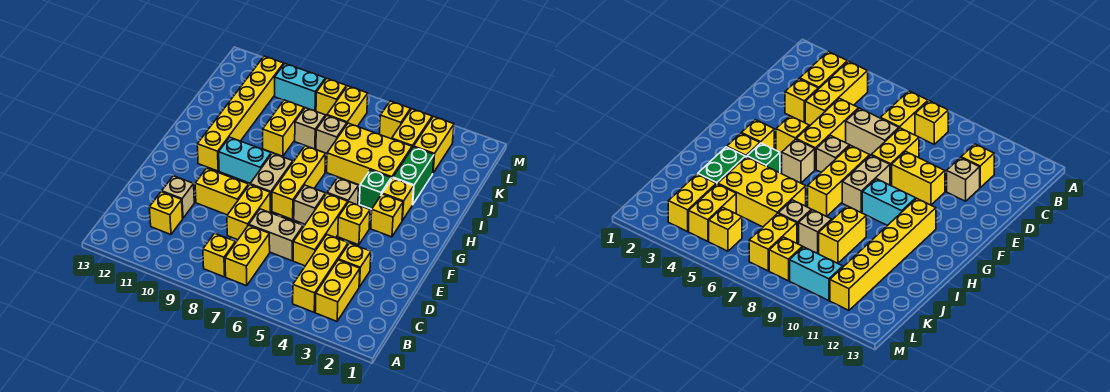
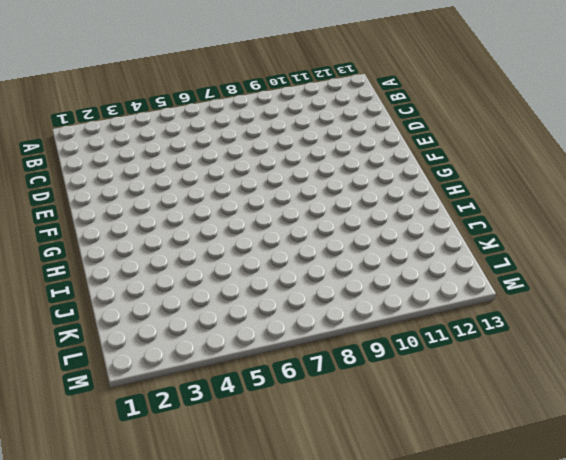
none -> yellow brick B3:C3 level 1
none -> yellow brick B4:D4 level 1
none -> yellow brick B7:C7 level 1
none -> yellow brick B8 level 1

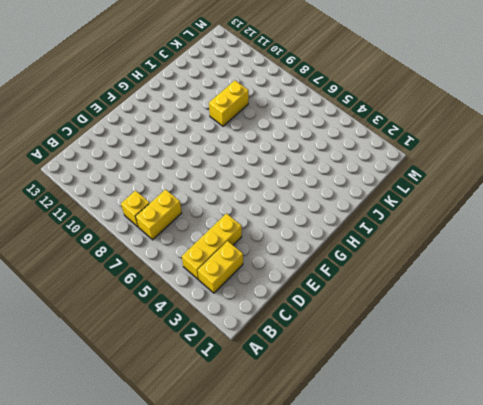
none -> yellow brick C11 level 1
none -> yellow brick D3 level 1
none -> yellow brick D5:F5 level 1
none -> tan brick D6:D7 level 1

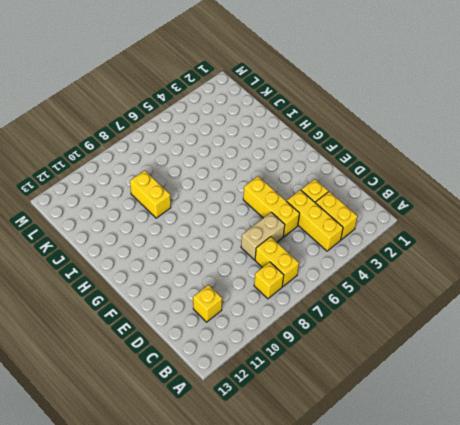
none -> yellow brick D8:E8 level 1
none -> tan brick D11 level 1
none -> yellow brick E9:E10 level 1
none -> yellow brick F4 level 1

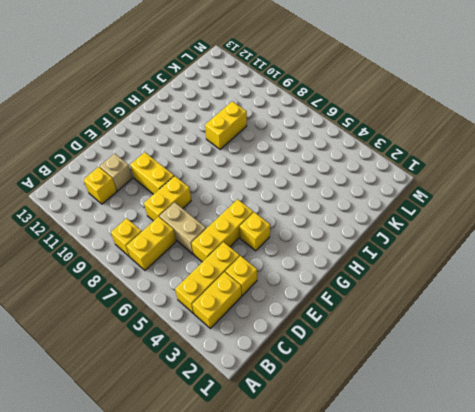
none -> tan brick F6 level 1
none -> yellow brick F7:H7 level 1
none -> tan brick F8:G8 level 1
none -> yellow brick G3 level 1

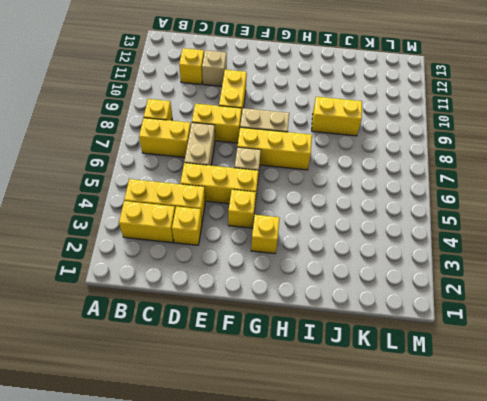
none -> tan brick G5 level 1
none -> cyan brick G9:G10 level 1
none -> yellow brick G11:L11 level 1
none -> yellow brick H3 level 1

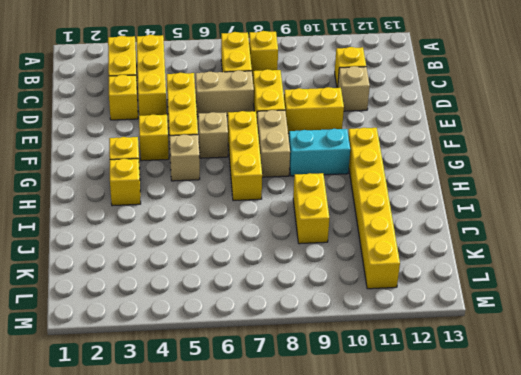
none -> green brick H4 level 1
none -> green brick I3:J3 level 1
none -> yellow brick I4:J6 level 1
none -> tan brick J7 level 1

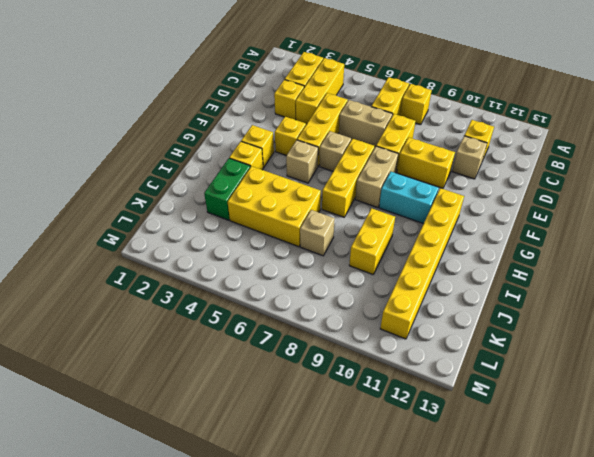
none -> green brick H4 level 1
none -> tan brick J8 level 1
none -> yellow brick K3:L3 level 1
none -> yellow brick K4:L4 level 1

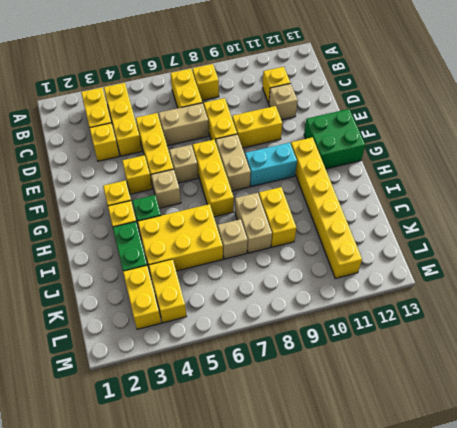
green brick F12:G13 level 1 -> none
tan brick I8:J8 level 1 -> tan brick J8 level 1
none -> yellow brick K7:L7 level 1
none -> yellow brick L5 level 1
none -> yellow brick L8 level 1
none -> cyan brick L9:L10 level 1

